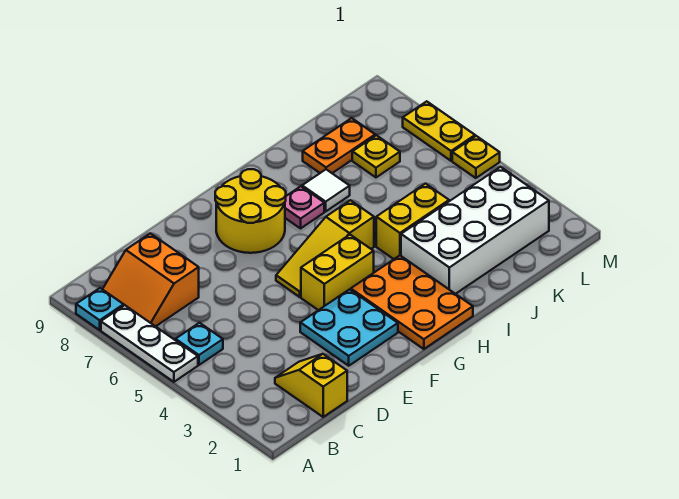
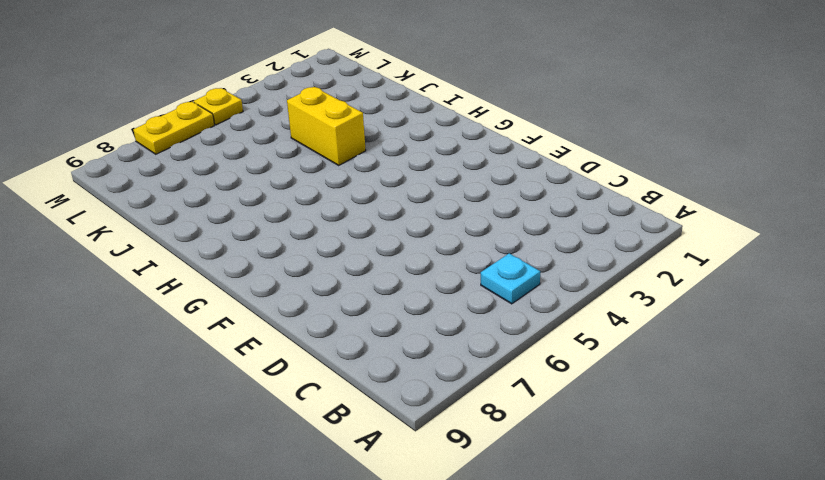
none -> white plate A5:A7 level 1
none -> cyan plate A8 level 1
none -> orange slope B7:C8 level 1 top C

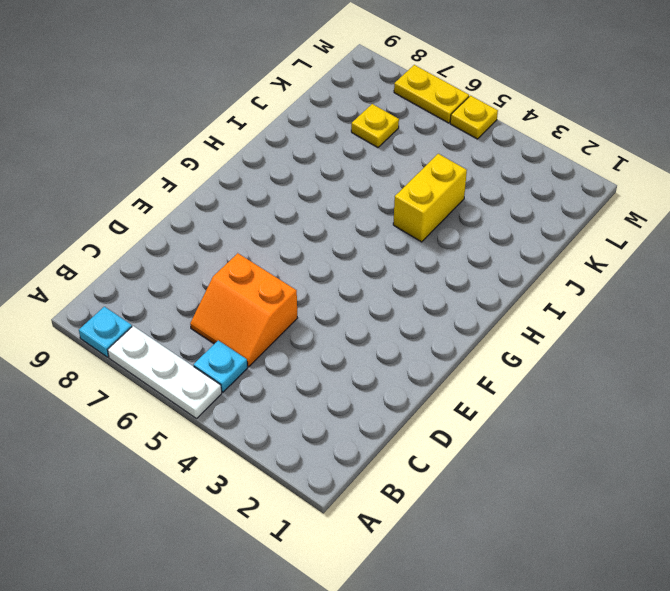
orange slope C5:D6 level 1 top D -> orange slope B7:C8 level 1 top C
none -> yellow slope C1:C2 level 1 top 1
none -> cyan plate E2:F3 level 1
none -> yellow brick F4:G4 level 1

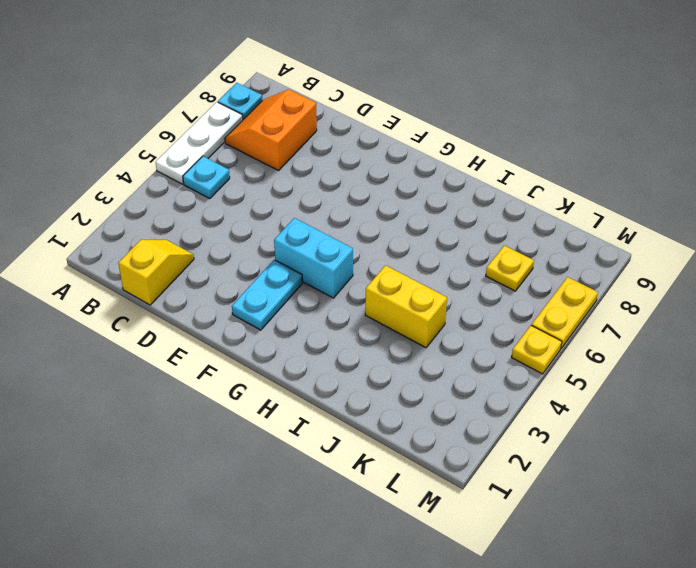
cyan plate F2:F3 level 1 -> cyan plate E2:F3 level 1
cyan brick F4:G4 level 1 -> yellow brick F4:G4 level 1
none -> yellow slope F5:H5 level 1 top H
none -> yellow round brick F7:G8 level 1
none -> orange plate G1:H3 level 1

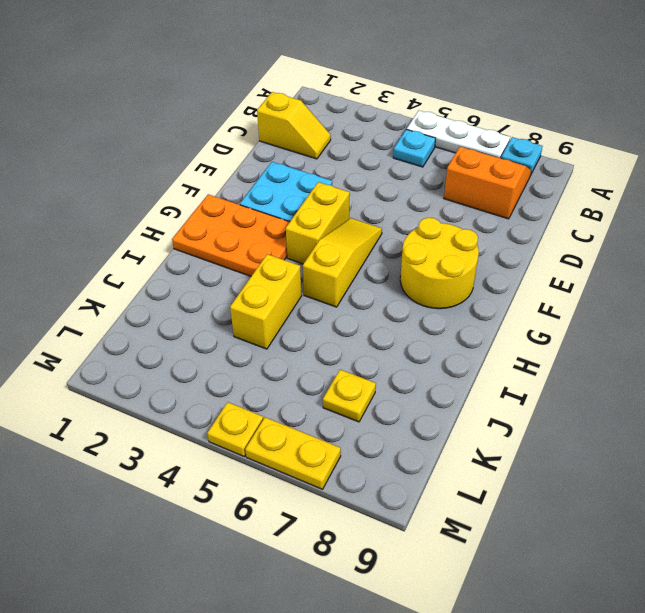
none -> pink plate H7 level 1
none -> white brick I2:L3 level 1
none -> white tile I7 level 1

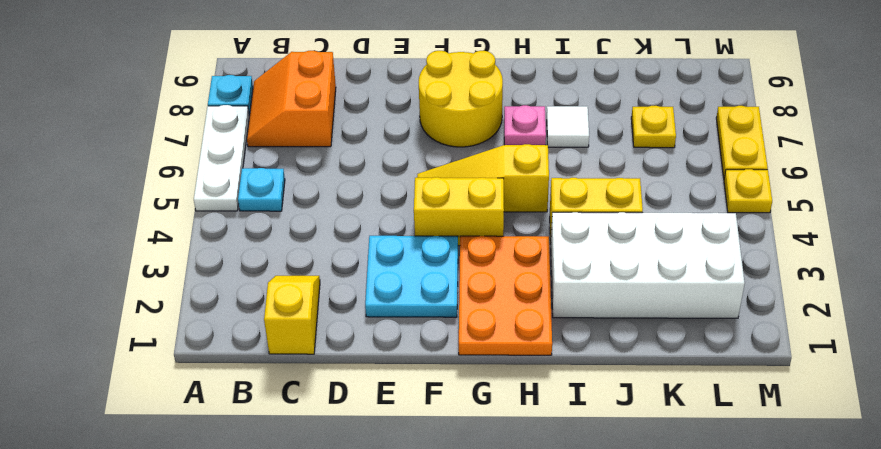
none -> orange plate J8:K8 level 1

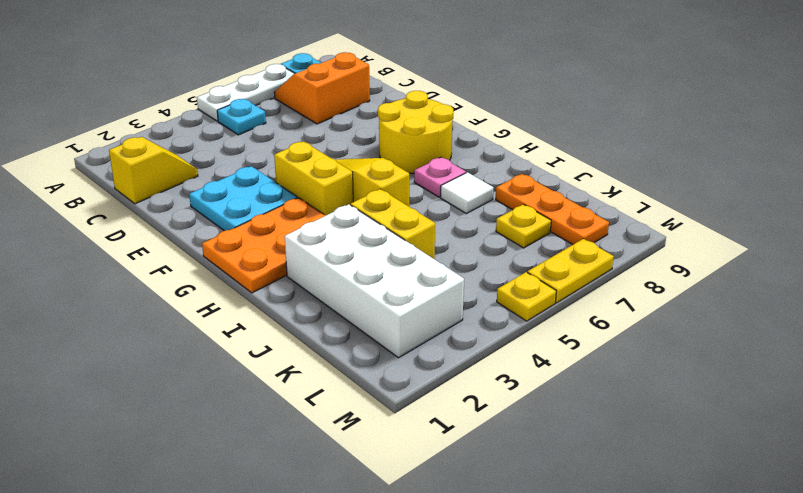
orange plate J8:L8 level 1 -> orange plate J8:K8 level 1

